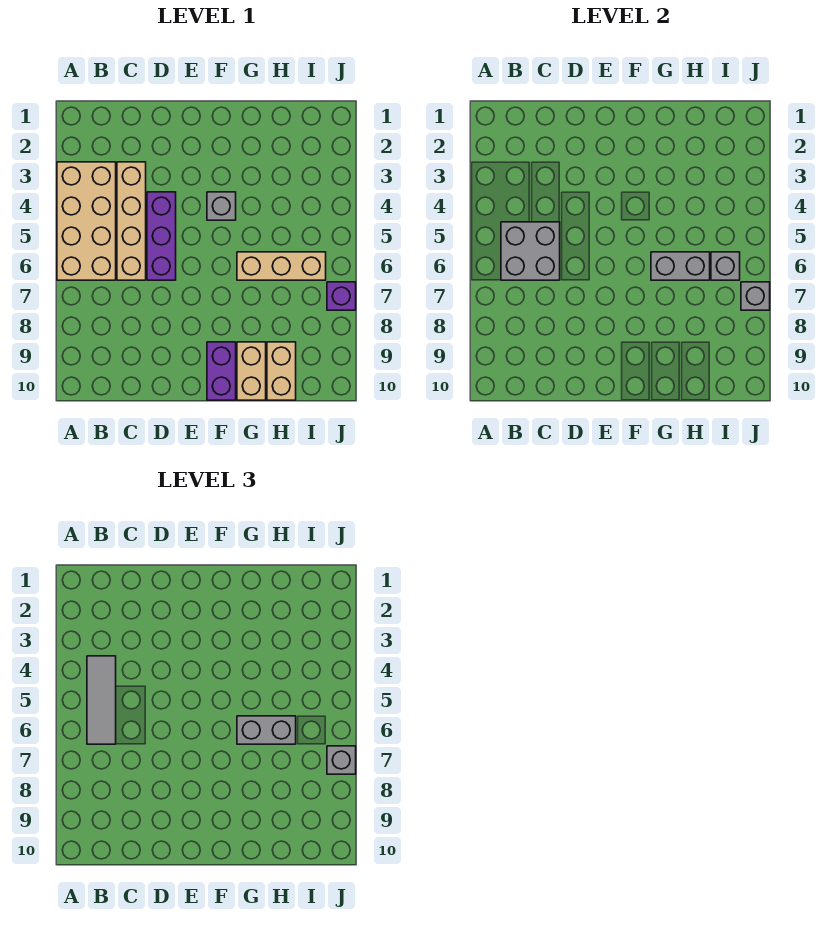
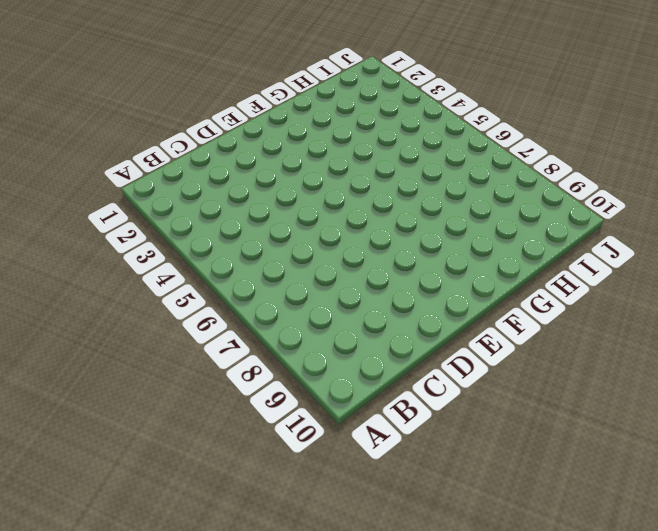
none -> tan brick A3:B6 level 1
none -> tan brick C3:C6 level 1
none -> purple brick D4:D6 level 1

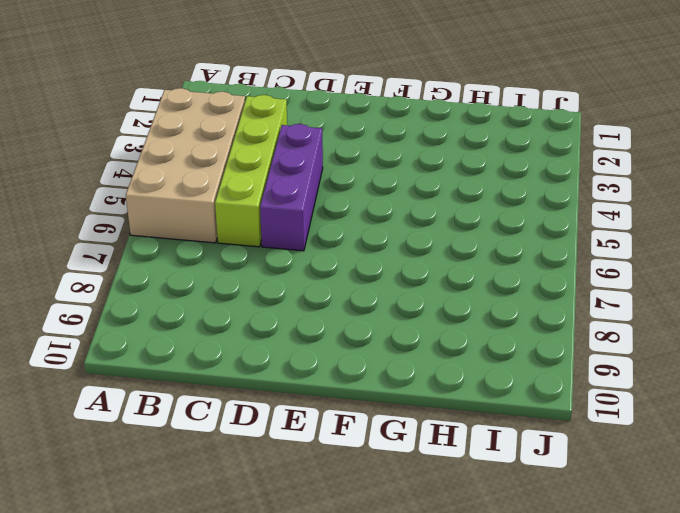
lime brick C3:C6 level 1 -> tan brick C3:C6 level 1
none -> grey brick F4 level 1
none -> purple brick F9:F10 level 1
none -> tan brick G6:I6 level 1

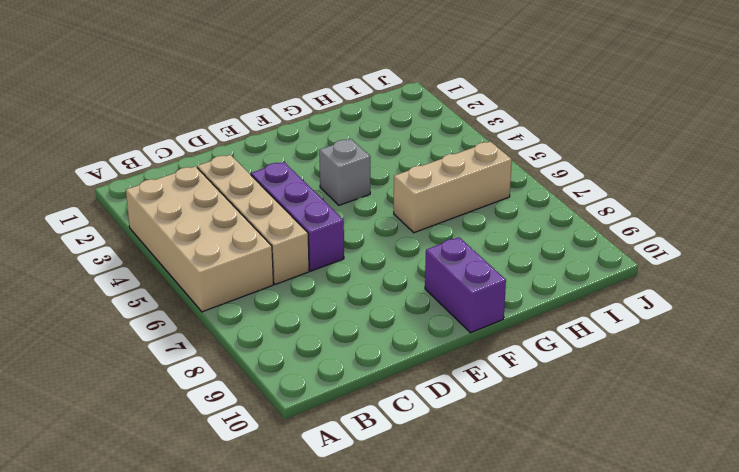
none -> tan brick G9:G10 level 1
none -> tan brick H9:H10 level 1
none -> purple brick J7 level 1

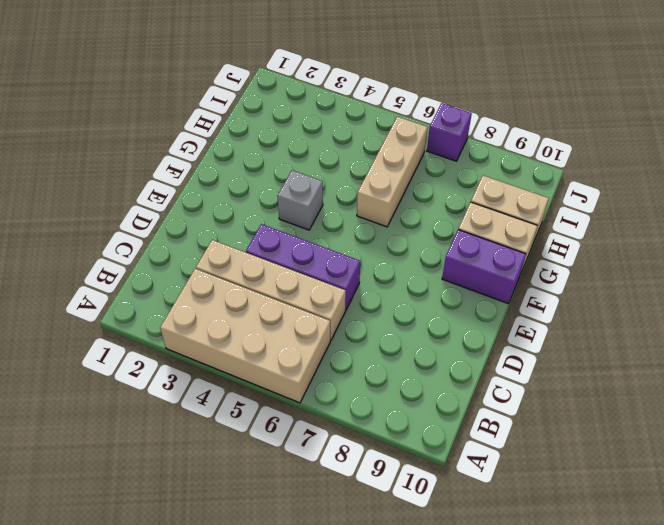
none -> grey brick B5:C6 level 2
none -> grey brick G6:H6 level 2
none -> grey brick I6 level 2

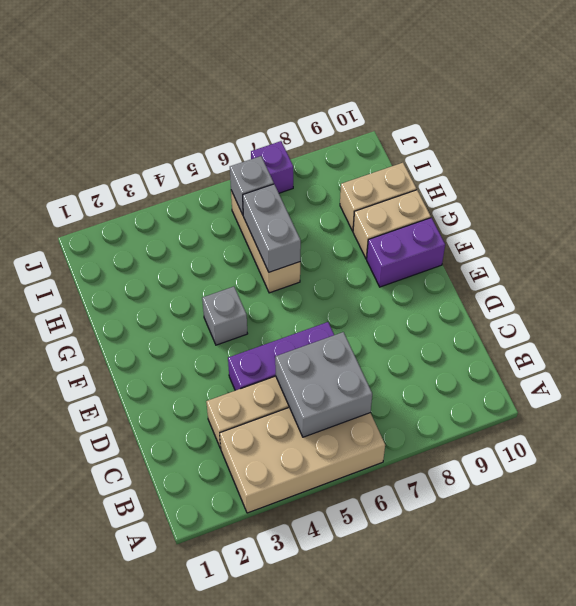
none -> grey brick J7 level 2
none -> grey tile B4:B6 level 3
none -> grey brick G6:H6 level 3

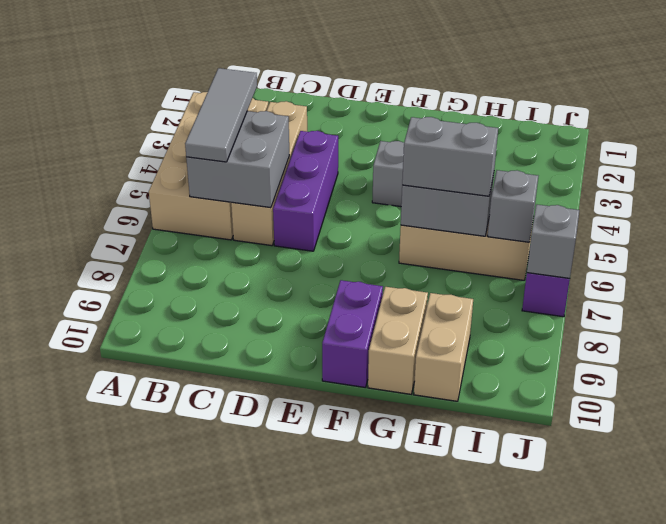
none -> grey brick J7 level 3

